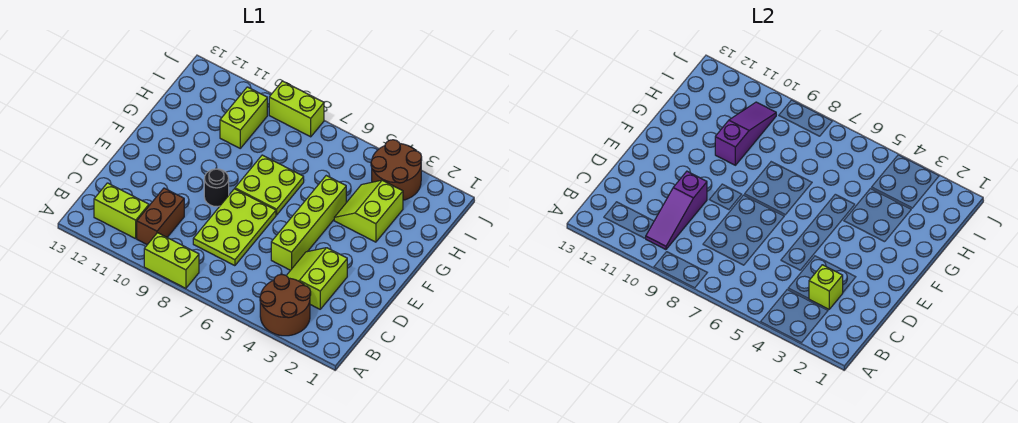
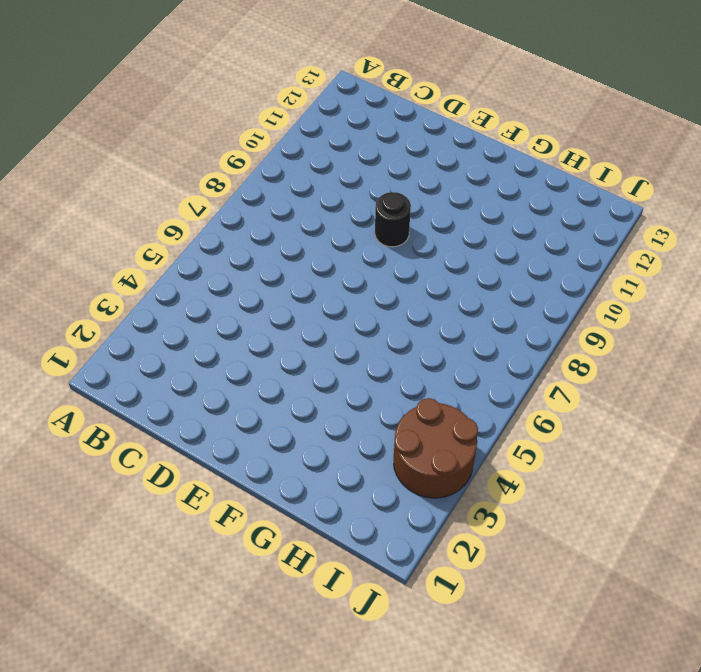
none -> brown round brick A3:B4 level 1
none -> lime brick A8:A9 level 1
none -> brown brick B10:C10 level 1

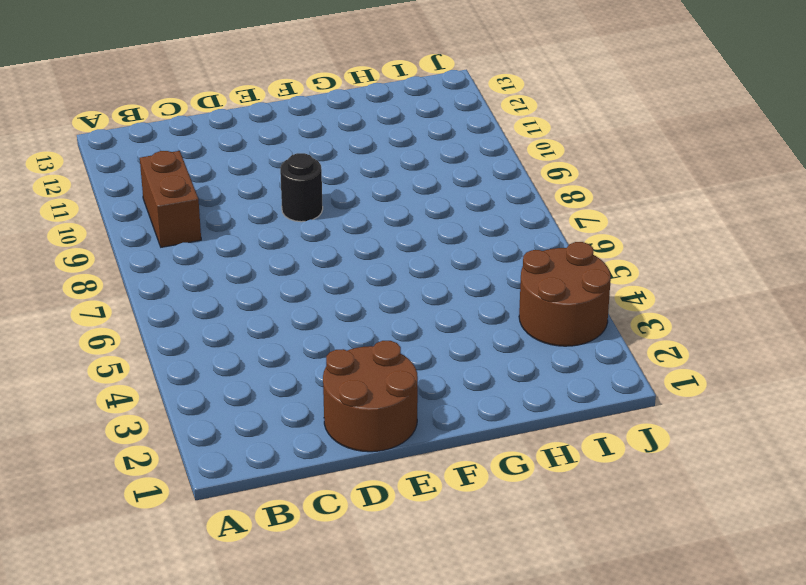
brown brick B9:B10 level 1 -> brown brick B10:C10 level 1
brown round brick D1:E2 level 1 -> brown round brick A3:B4 level 1
none -> lime brick A8:A9 level 1
none -> lime brick B11:B12 level 1
none -> lime slope C3:D4 level 1 top 3

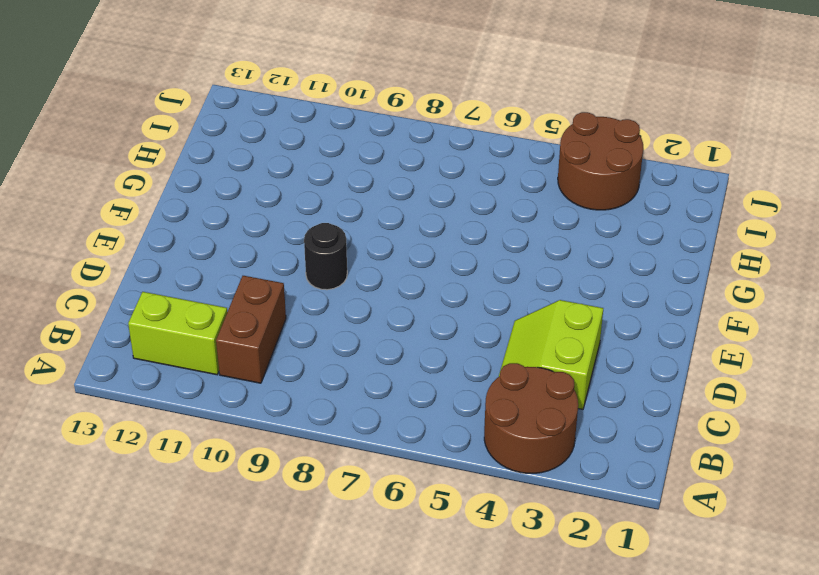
none -> lime brick A8:A9 level 1
none -> lime plate C7:E8 level 1
none -> lime brick D5:G5 level 1

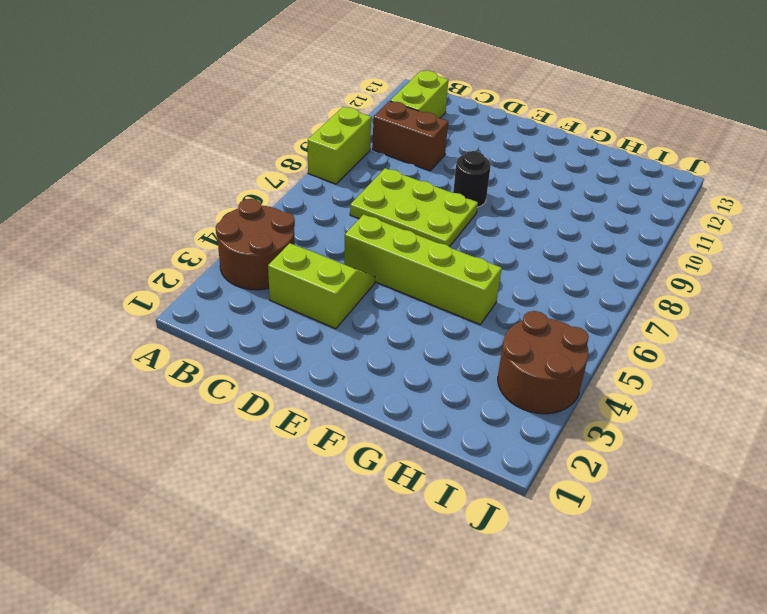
none -> lime plate F7:G8 level 1
none -> lime slope G3:H4 level 1 top 3
none -> lime brick H10:I10 level 1

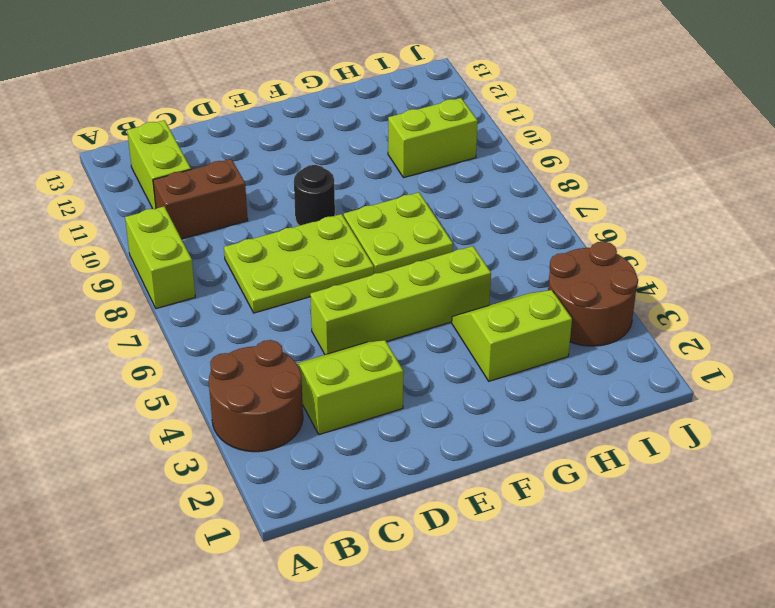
none -> lime brick J8:J9 level 1
none -> purple slope B10:D10 level 2 top D
none -> lime brick C3 level 2

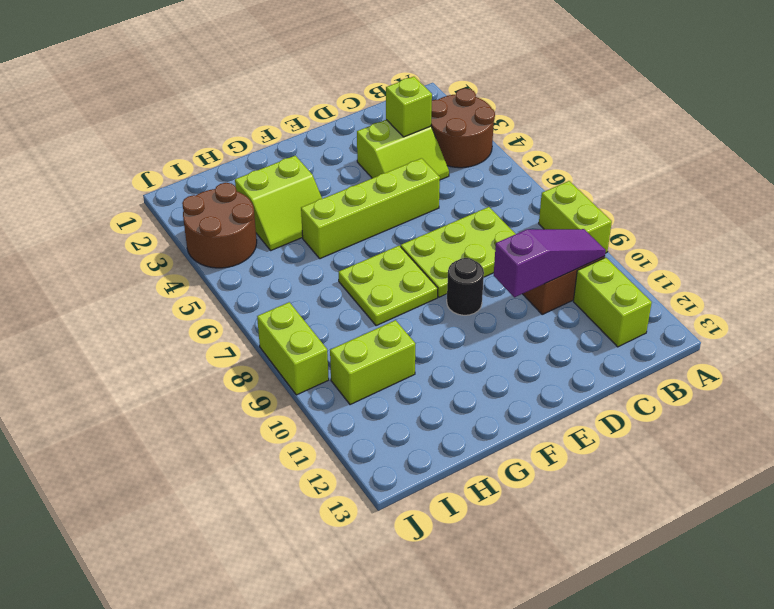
none -> purple slope G10:I10 level 2 top G

